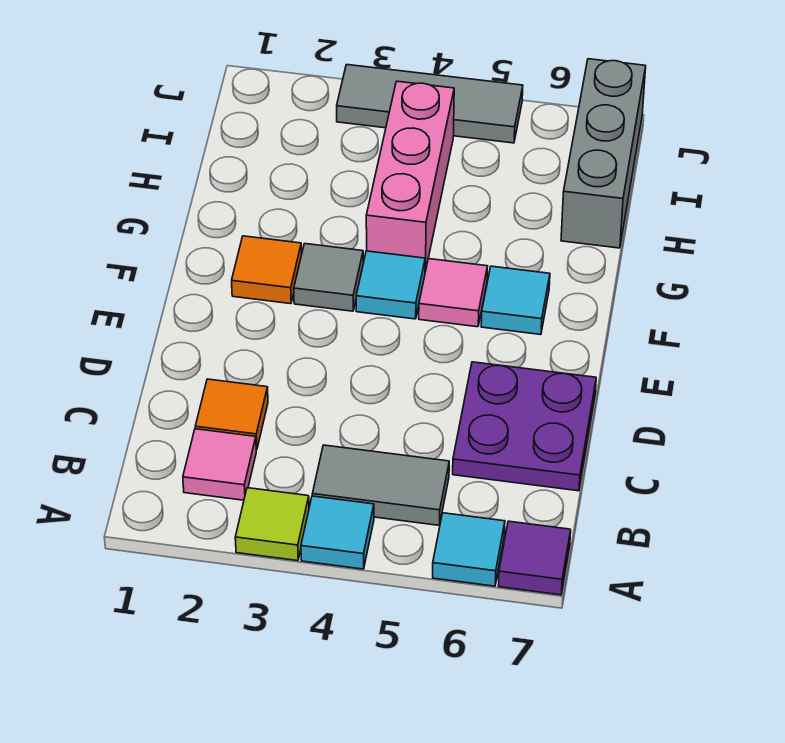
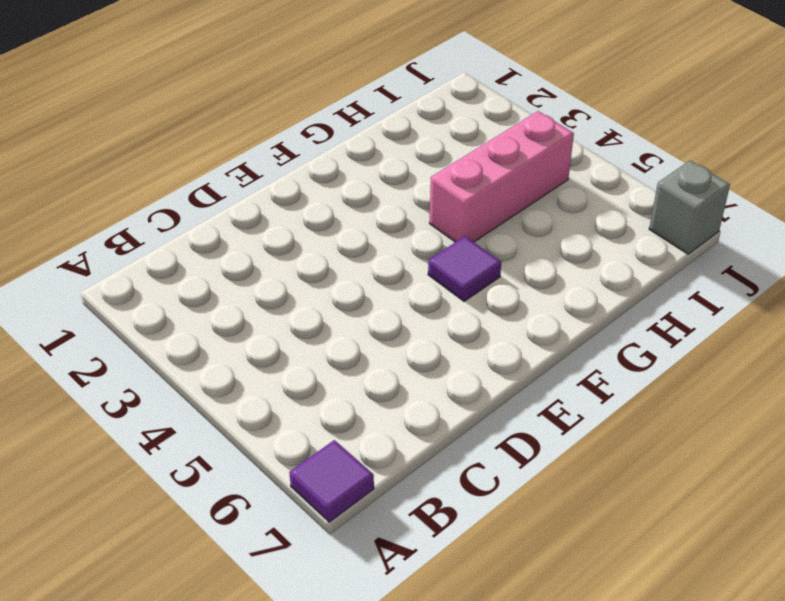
purple tile F5 level 1 -> pink tile F5 level 1
grey brick J7 level 1 -> grey brick H7:J7 level 1
none -> lime tile A3 level 1
none -> cyan tile A4 level 1
none -> cyan tile A6 level 1

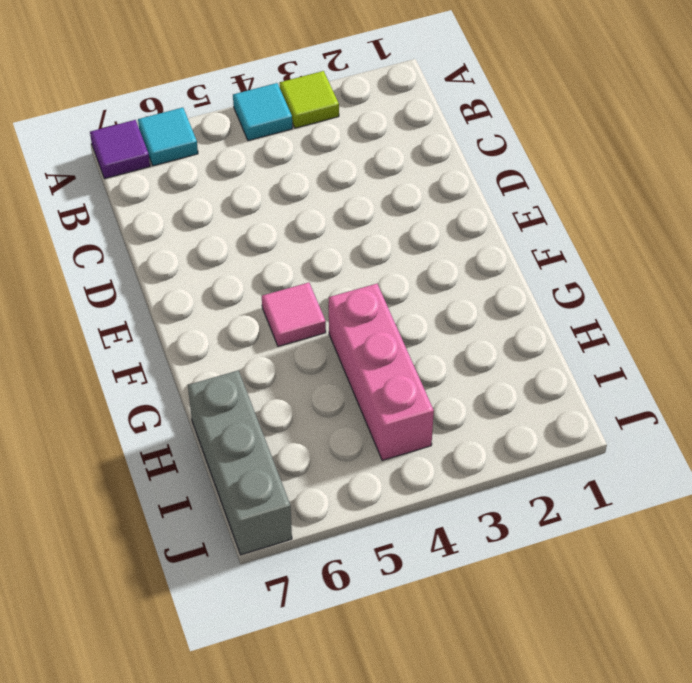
none -> pink tile B2 level 1
none -> grey tile B4:B5 level 1
none -> orange tile C2 level 1

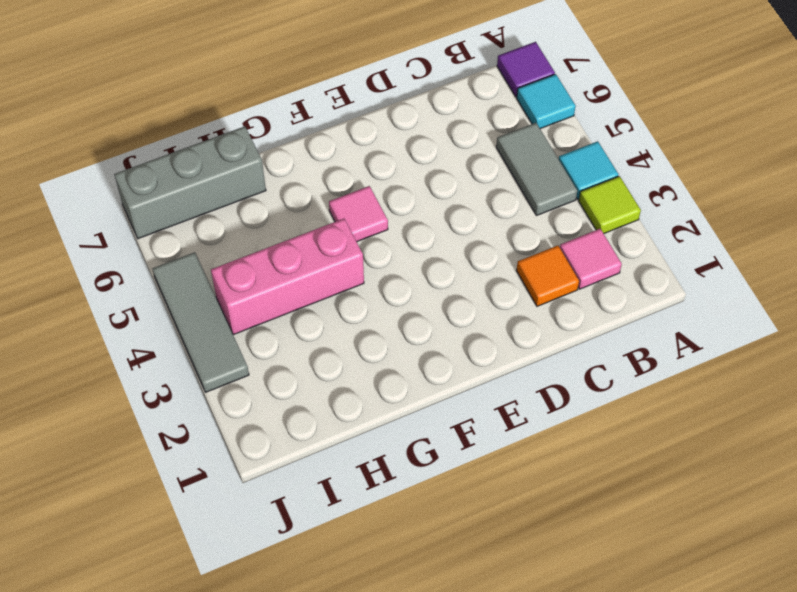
none -> purple plate C6:D7 level 1
none -> orange tile F2 level 1
none -> grey tile F3 level 1

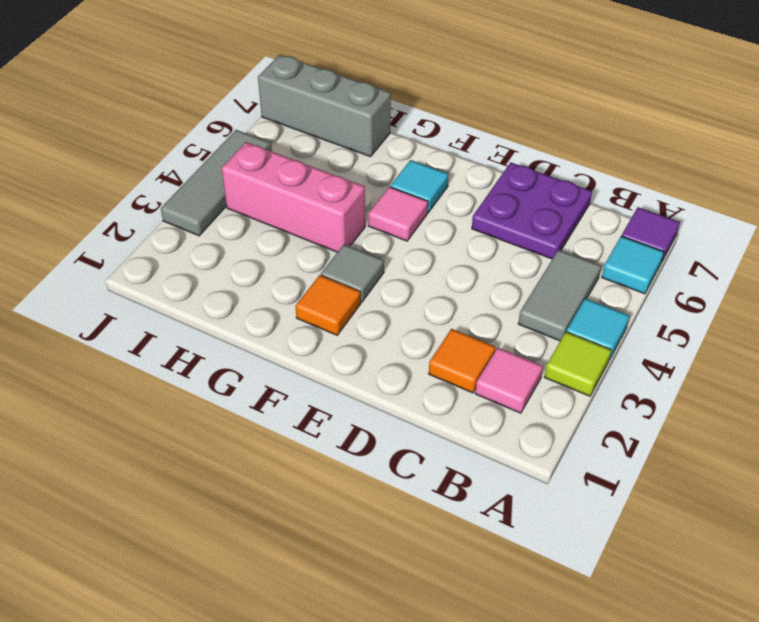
none -> cyan tile F4 level 1

